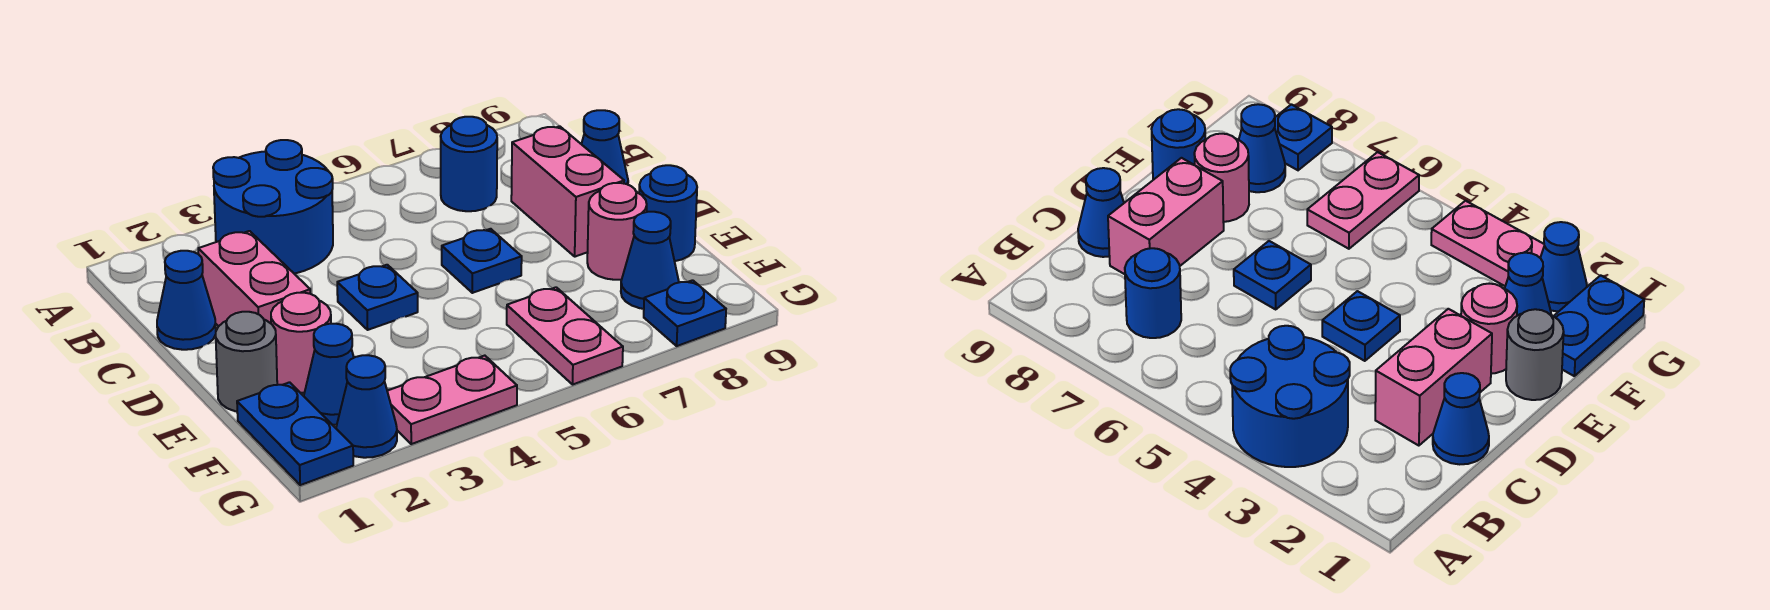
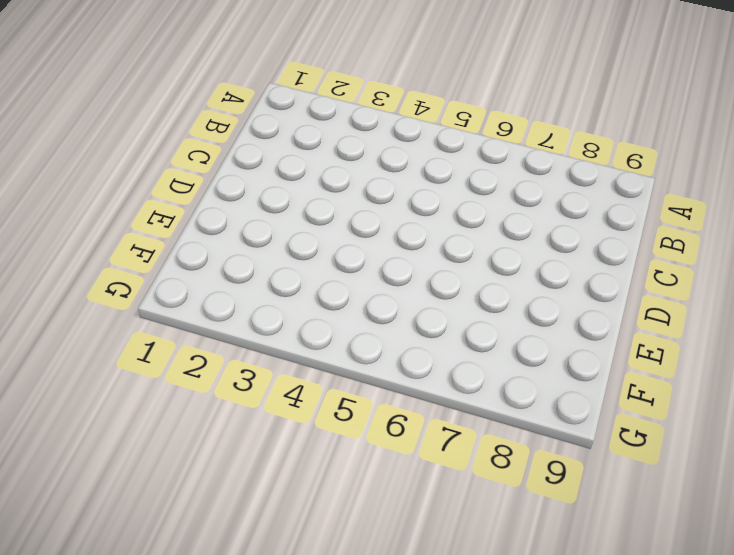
none -> blue round brick A3:B4 level 1
none -> blue round brick B7 level 1
none -> blue cone C1 level 1

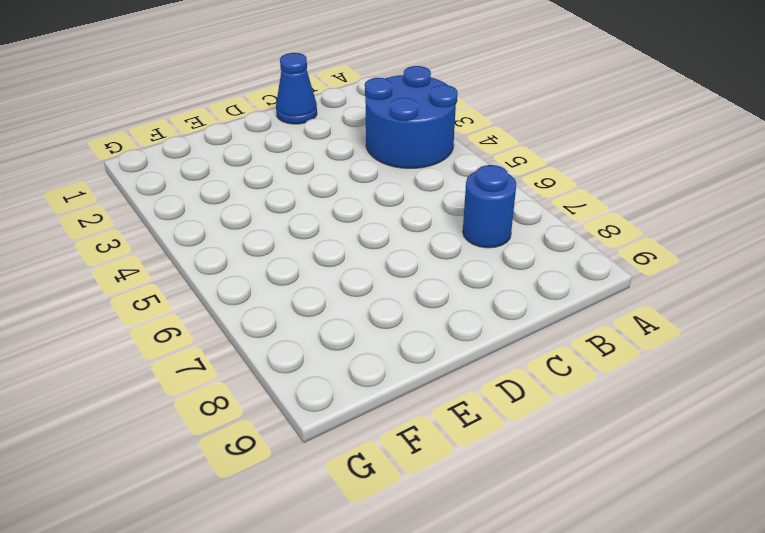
none -> pink brick C2:D2 level 1
none -> pink brick C8:D8 level 1
none -> blue cone C9 level 1

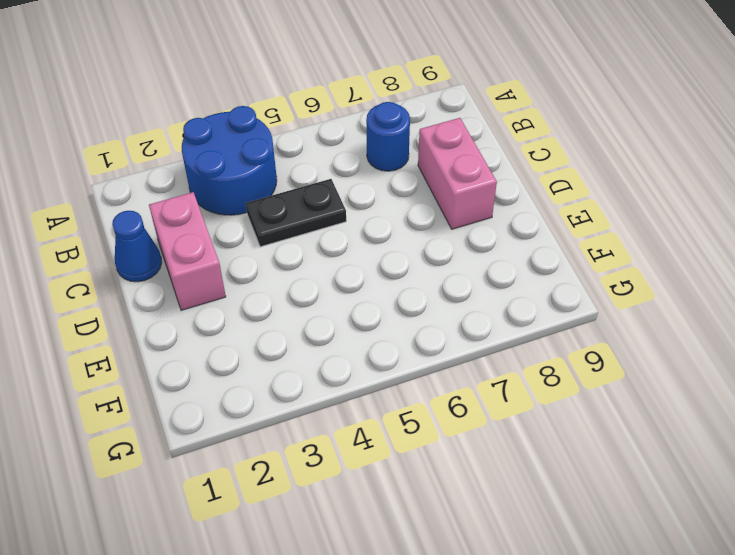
black plate C4:C5 level 1 -> none
none -> blue cone C9 level 1
none -> blue plate D4 level 1
none -> blue plate D6 level 1

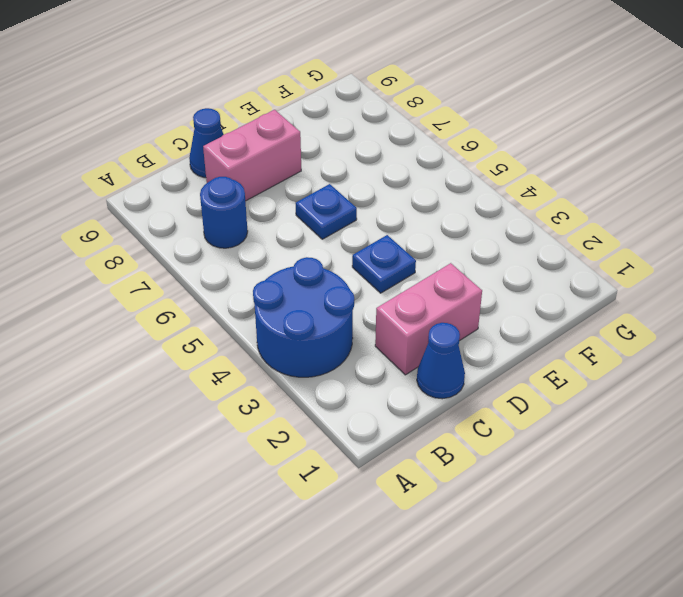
none -> grey round brick E1 level 1
none -> pink round brick E2 level 1
none -> pink round brick E8 level 1

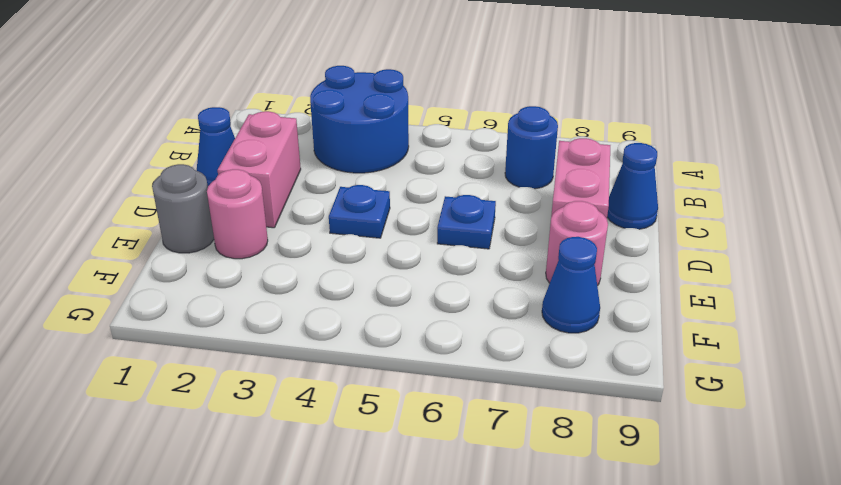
none -> blue round brick E9 level 1
none -> blue plate F1:G1 level 1
none -> blue cone F2 level 1

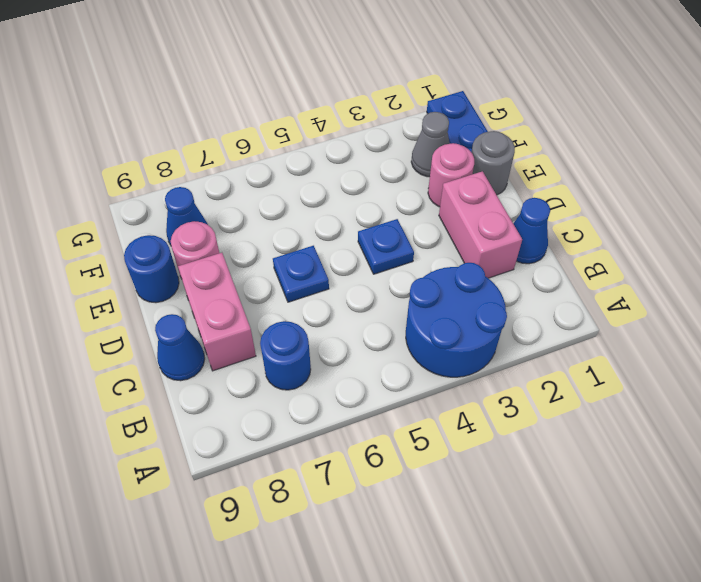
grey cone F2 level 1 -> blue cone F2 level 1
none -> pink plate F6:G6 level 1
none -> blue cone G2 level 1
none -> pink plate G3:G4 level 1

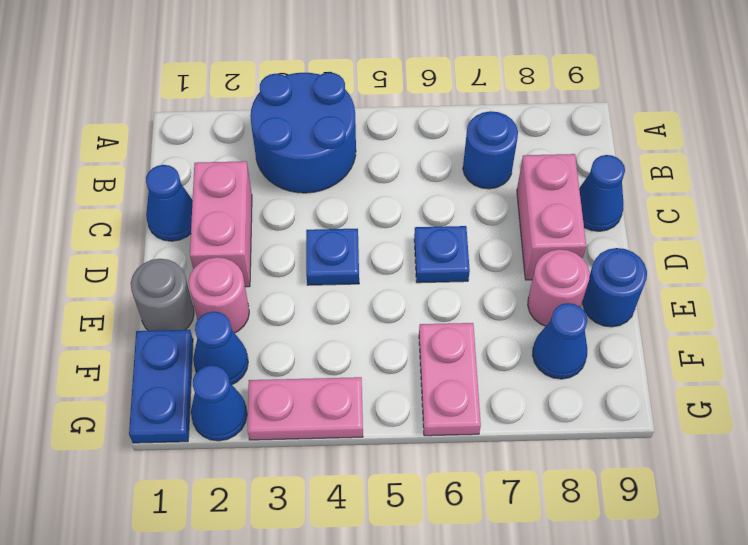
none -> blue plate G8 level 1

